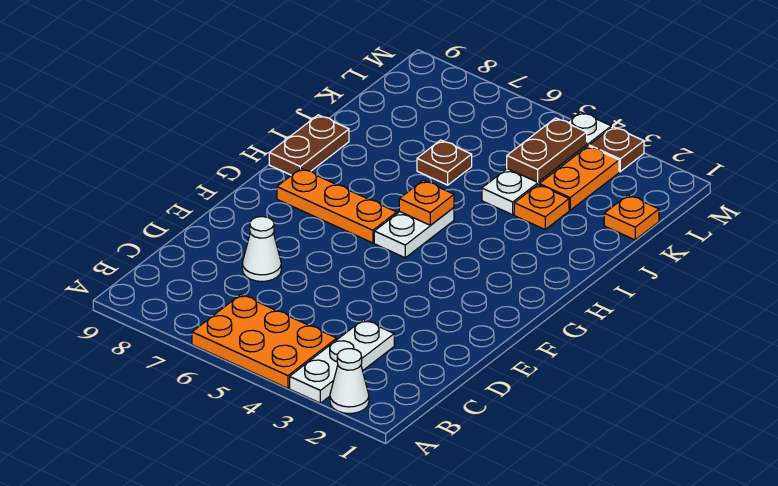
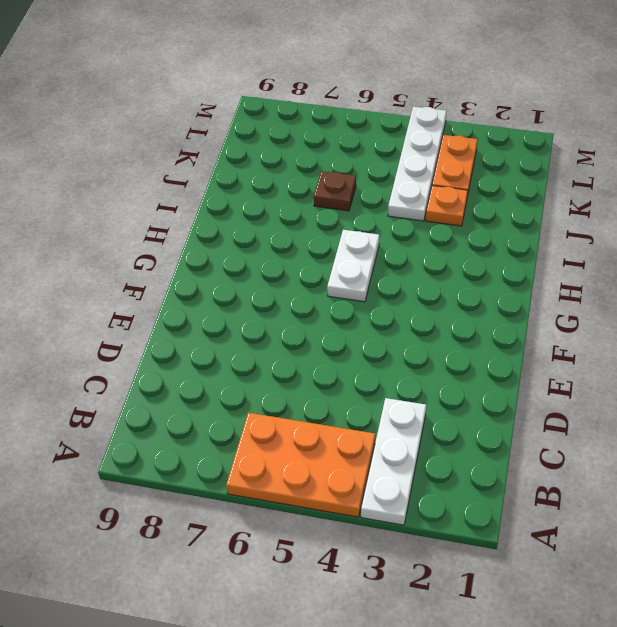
none -> white cone A2 level 1
none -> white cone D7 level 1
none -> orange plate G6:G8 level 1

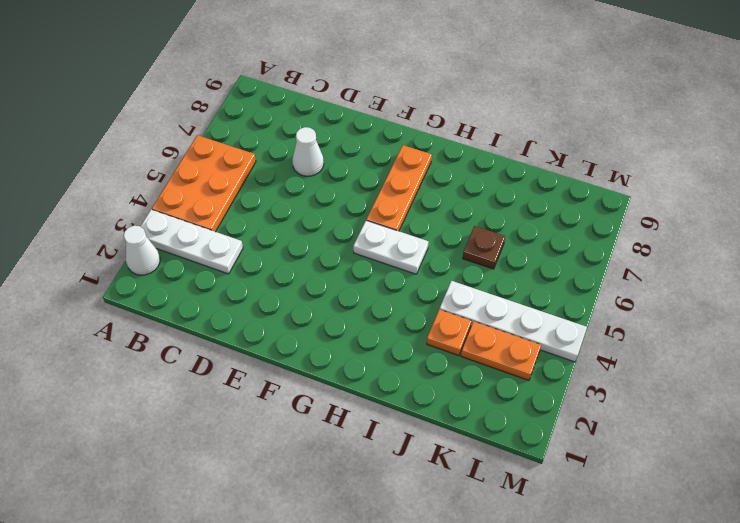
none -> brown plate H9:I9 level 1
none -> orange plate K1 level 1
none -> brown plate M3 level 1

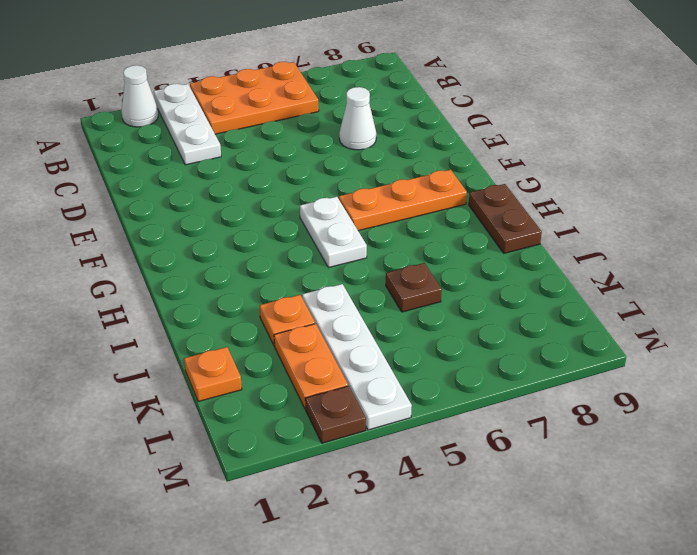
none -> orange plate H5 level 2
none -> brown plate K4:L4 level 2

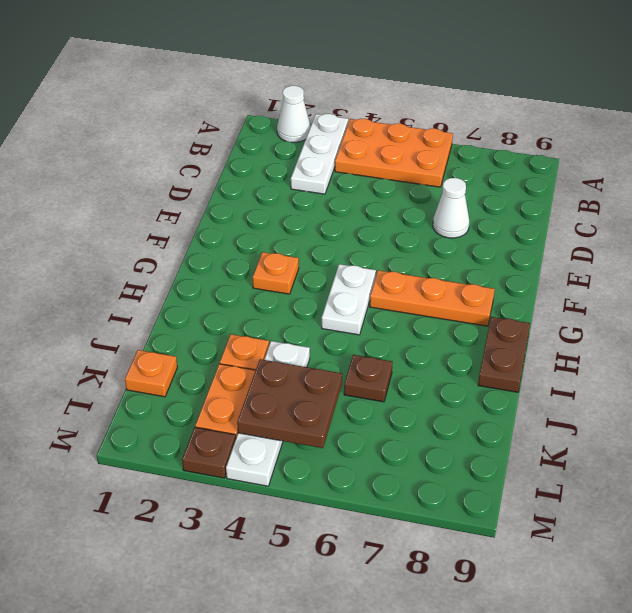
orange plate G3 level 1 -> orange plate H5 level 2
brown plate K4:L5 level 2 -> brown plate K4:L4 level 2

